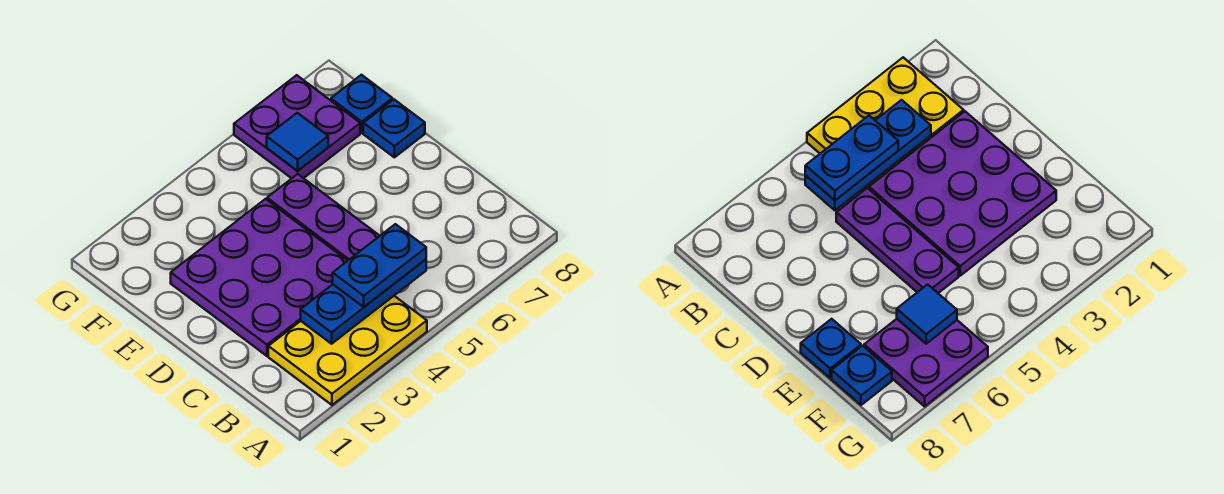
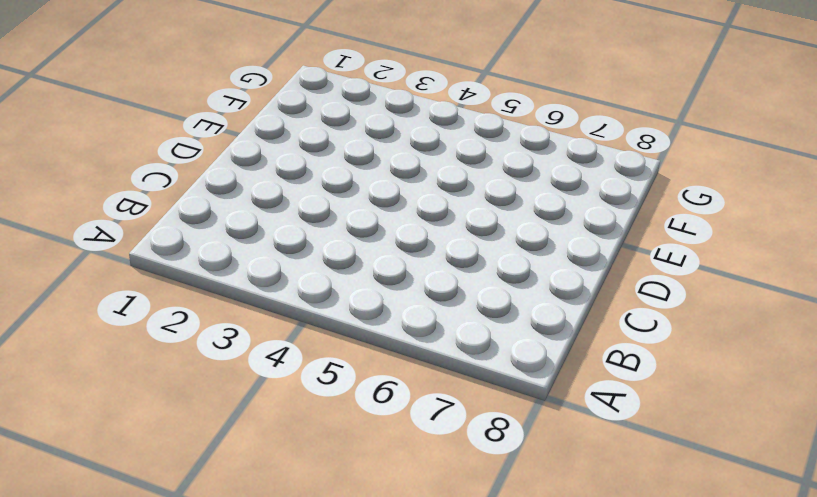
none -> yellow plate A2:B4 level 1
none -> purple plate C2:E4 level 1

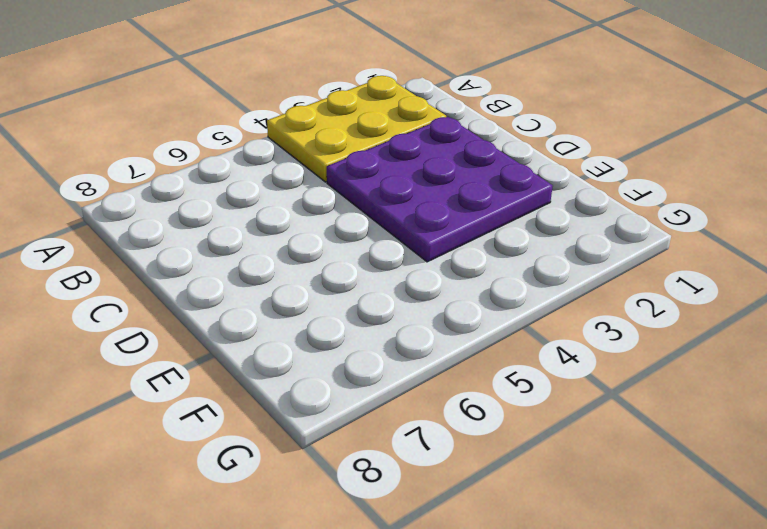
none -> purple plate C5:E5 level 1
none -> blue plate E8 level 1

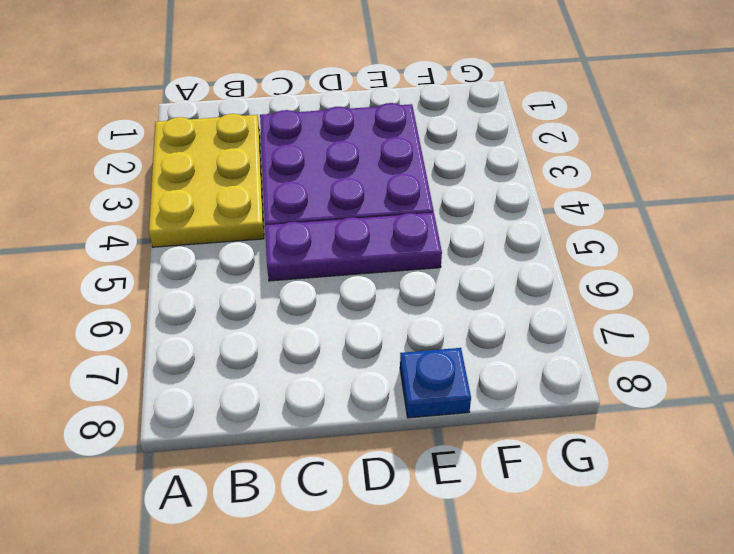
none -> purple plate F6:G7 level 1
none -> blue plate F8 level 1

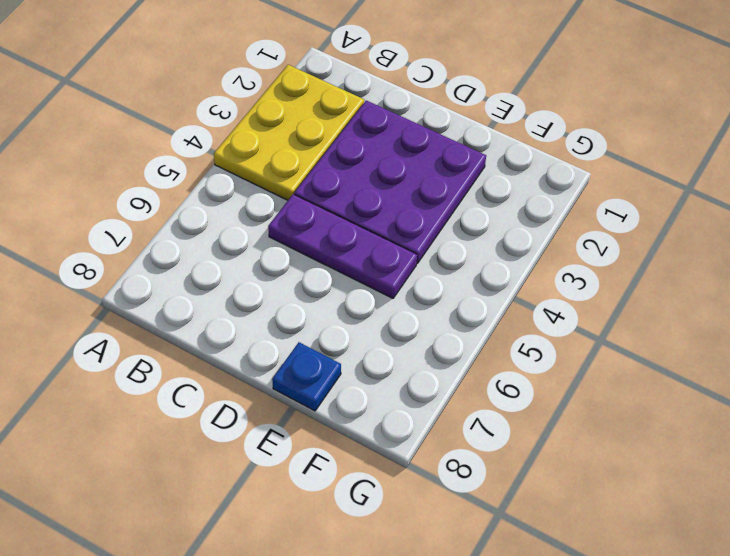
none -> purple plate F6:G7 level 1
none -> blue plate F8 level 1

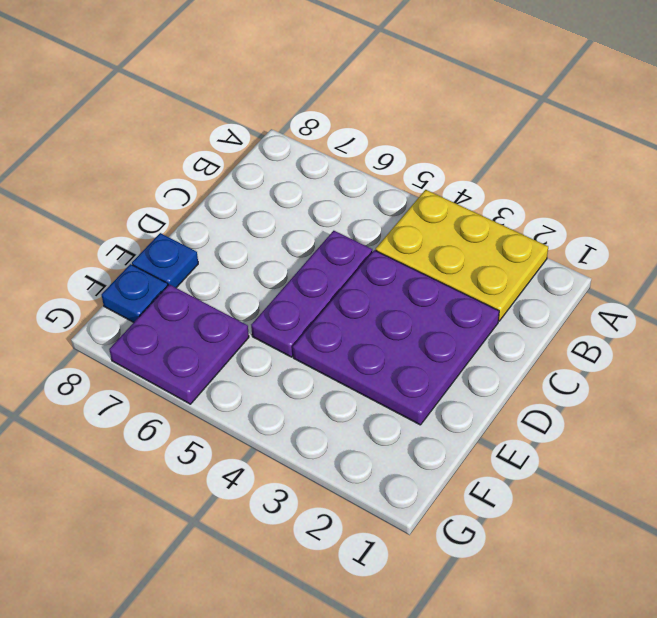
none -> blue plate B3:B5 level 2
none -> blue tile F6 level 2

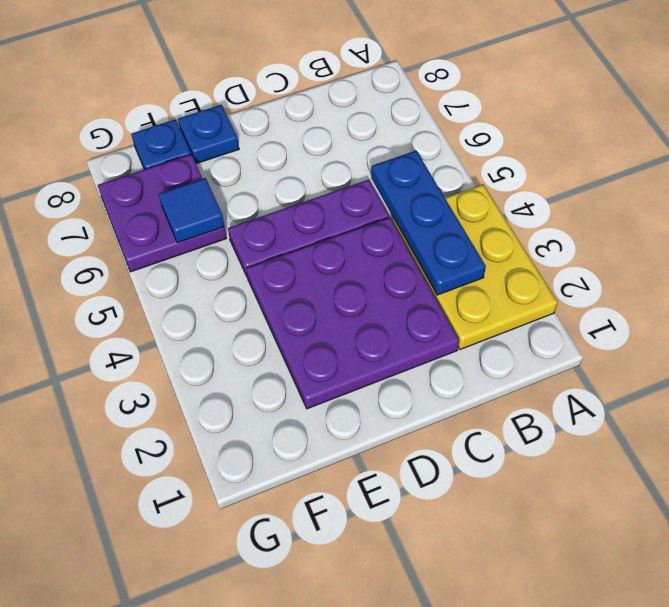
none -> blue plate B4:B5 level 3

